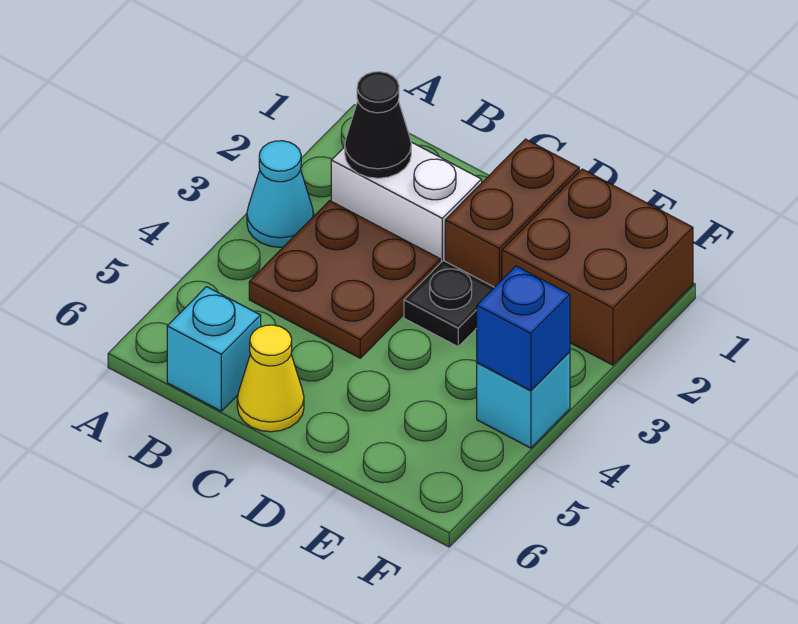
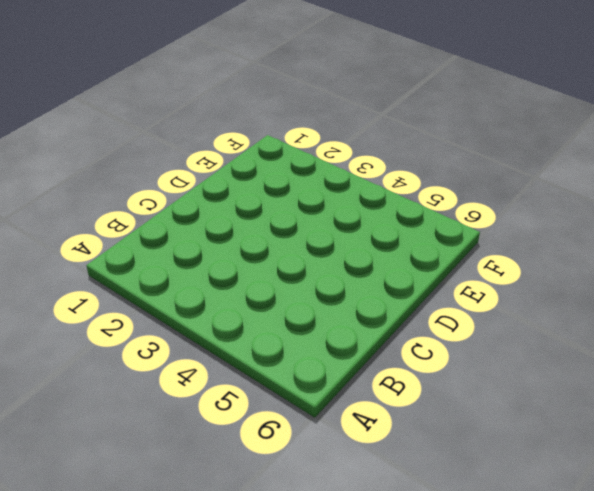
none -> cyan cone A3 level 1
none -> white brick B2:C2 level 1

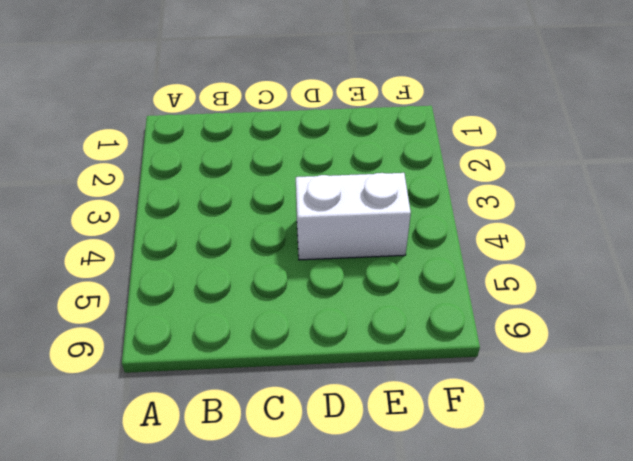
white brick D4:E4 level 1 -> white brick B2:C2 level 1
none -> cyan cone A3 level 1
none -> brown plate B3:C4 level 1

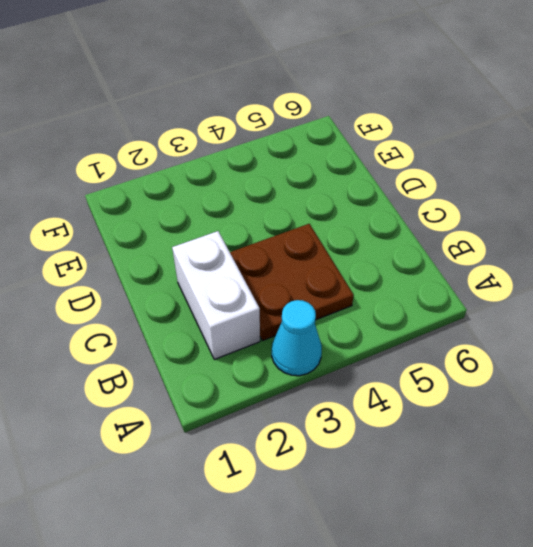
none -> cyan brick B6 level 1
none -> yellow cone C6 level 1

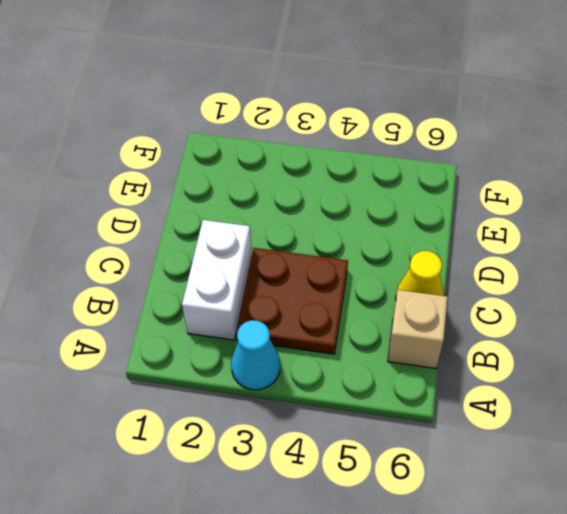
tan brick B6 level 1 -> cyan brick B6 level 1
none -> brown brick D1:D2 level 1
none -> black plate D3 level 1

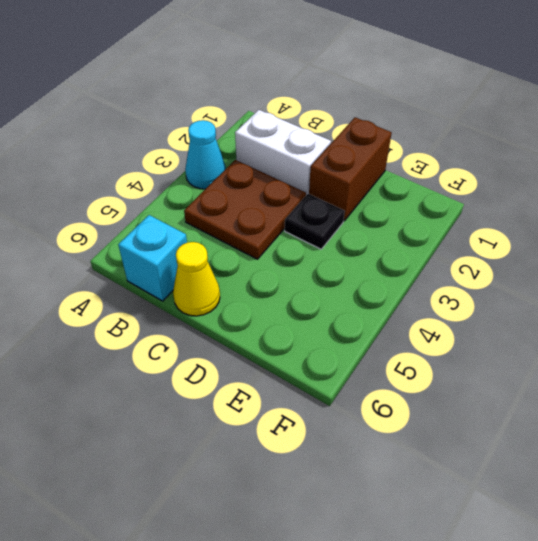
none -> brown brick E1:F2 level 1
none -> cyan brick F4 level 1

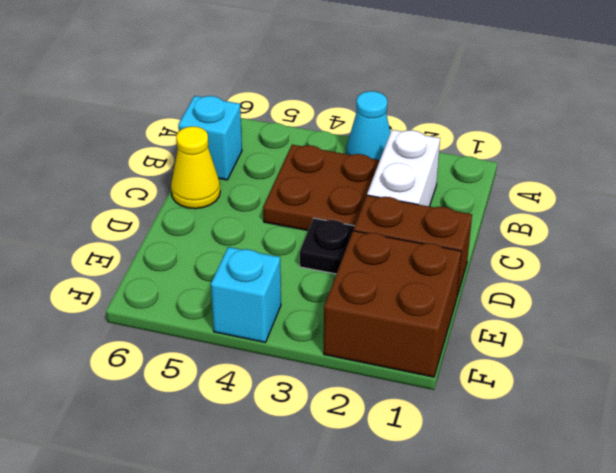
none -> black cone B2 level 2
none -> blue brick F4 level 2

